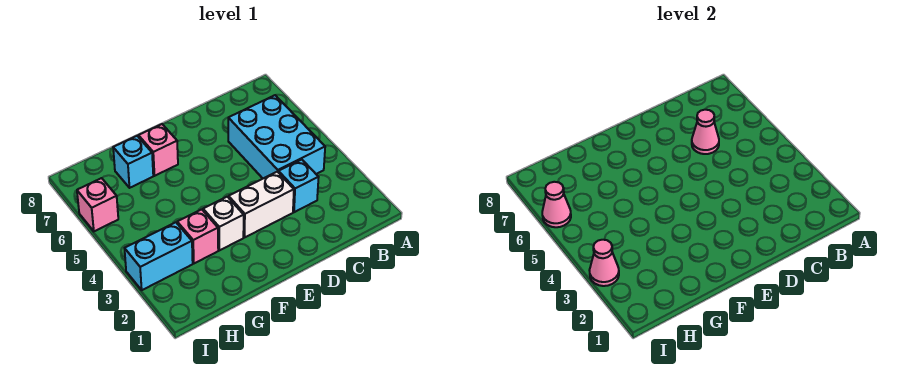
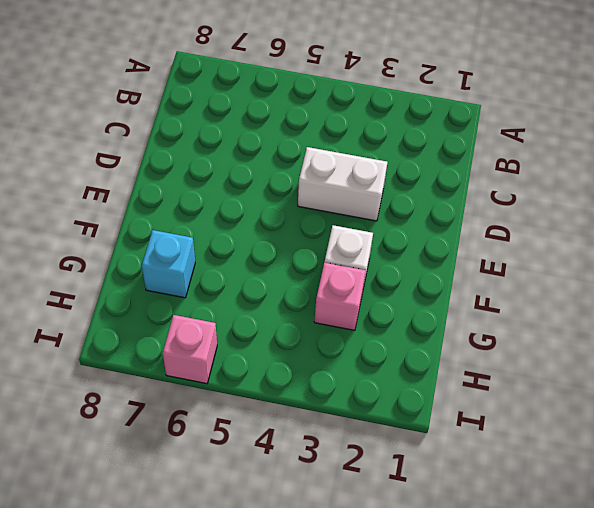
white brick D3:D4 level 1 -> white brick D3:E3 level 1
none -> cyan brick B4:C6 level 1
none -> cyan brick C3 level 1
none -> pink brick F7 level 1

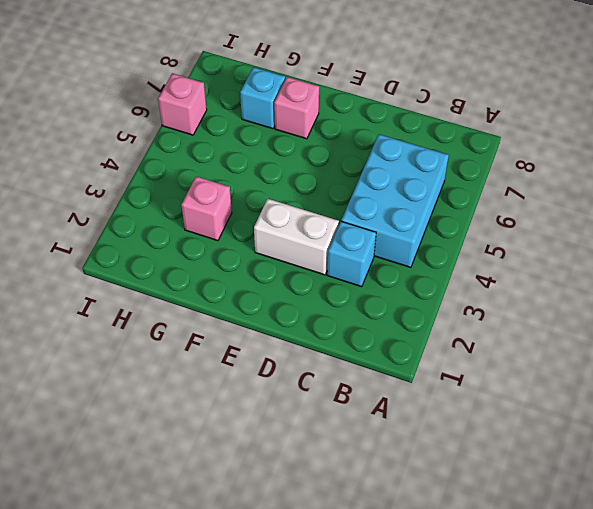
none -> white brick F3 level 1
none -> cyan brick H3:I3 level 1
none -> pink cone C6 level 2

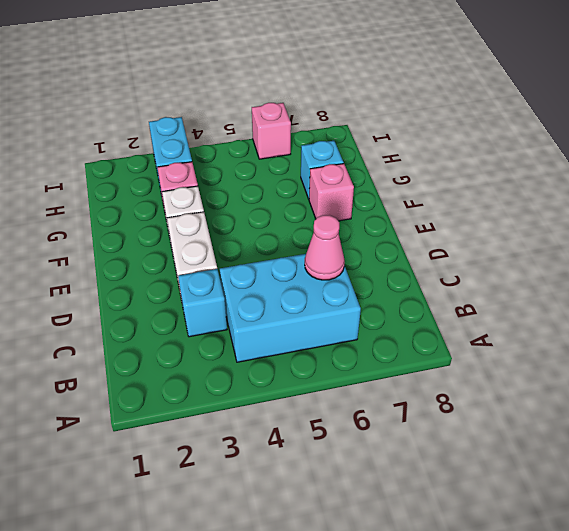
none -> pink cone I3 level 2
none -> pink cone I6 level 2

